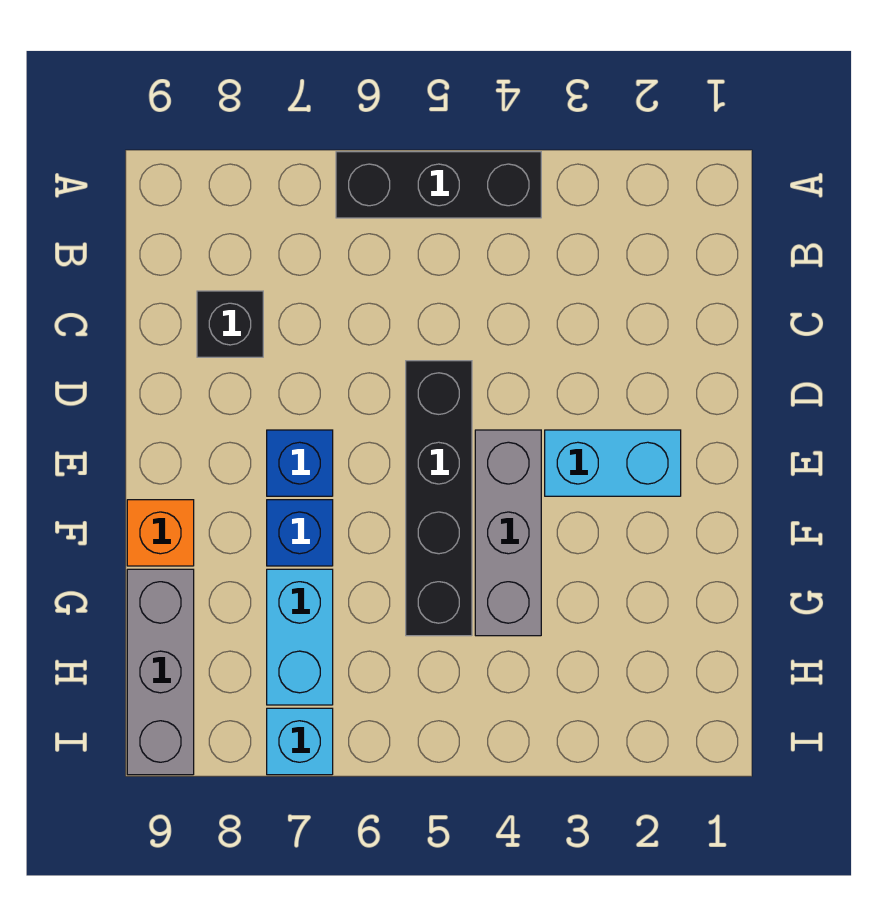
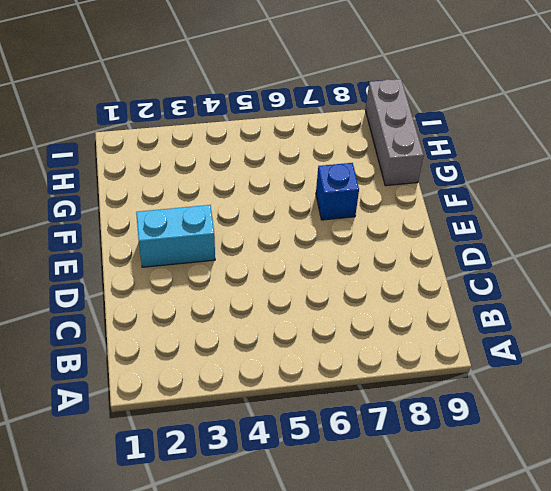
none -> black brick A4:A6 level 1
none -> black brick C8 level 1

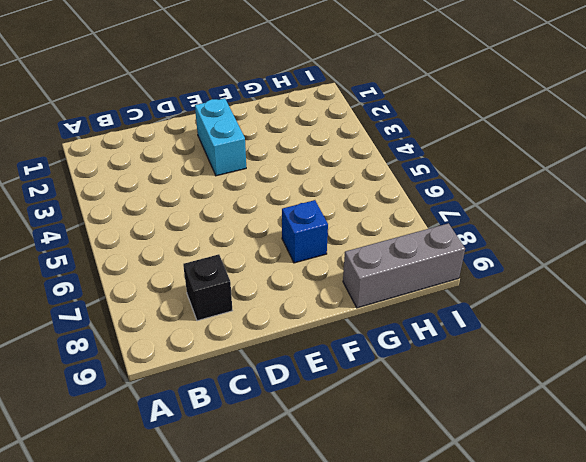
none -> black brick A4:A6 level 1
none -> black brick D5:G5 level 1

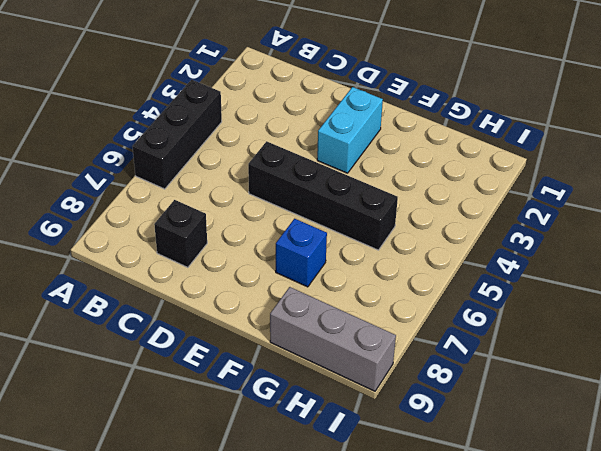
none -> grey brick E4:G4 level 1
none -> blue brick E7 level 1

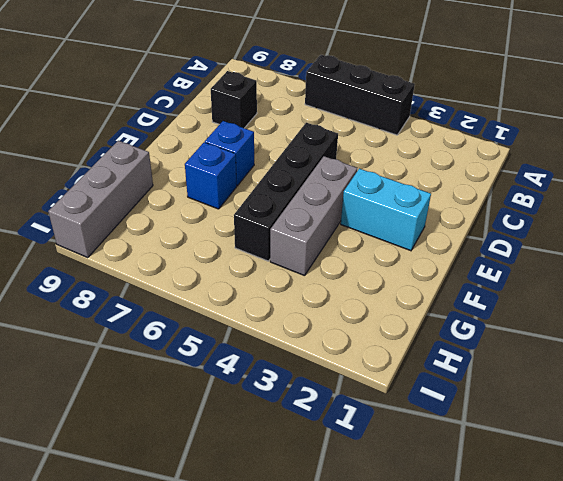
none -> orange brick F9 level 1
none -> cyan brick G7:H7 level 1

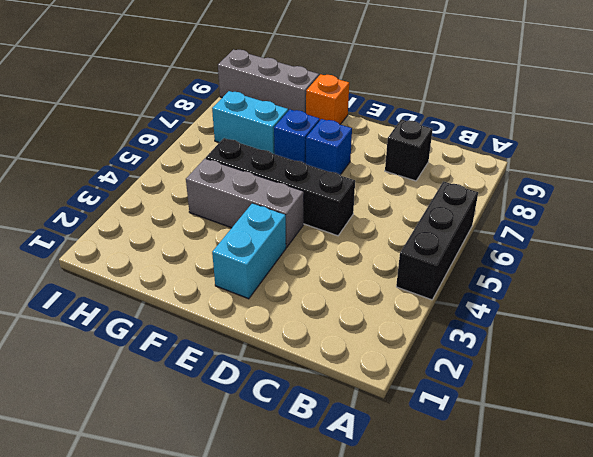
none -> cyan brick I7 level 1

